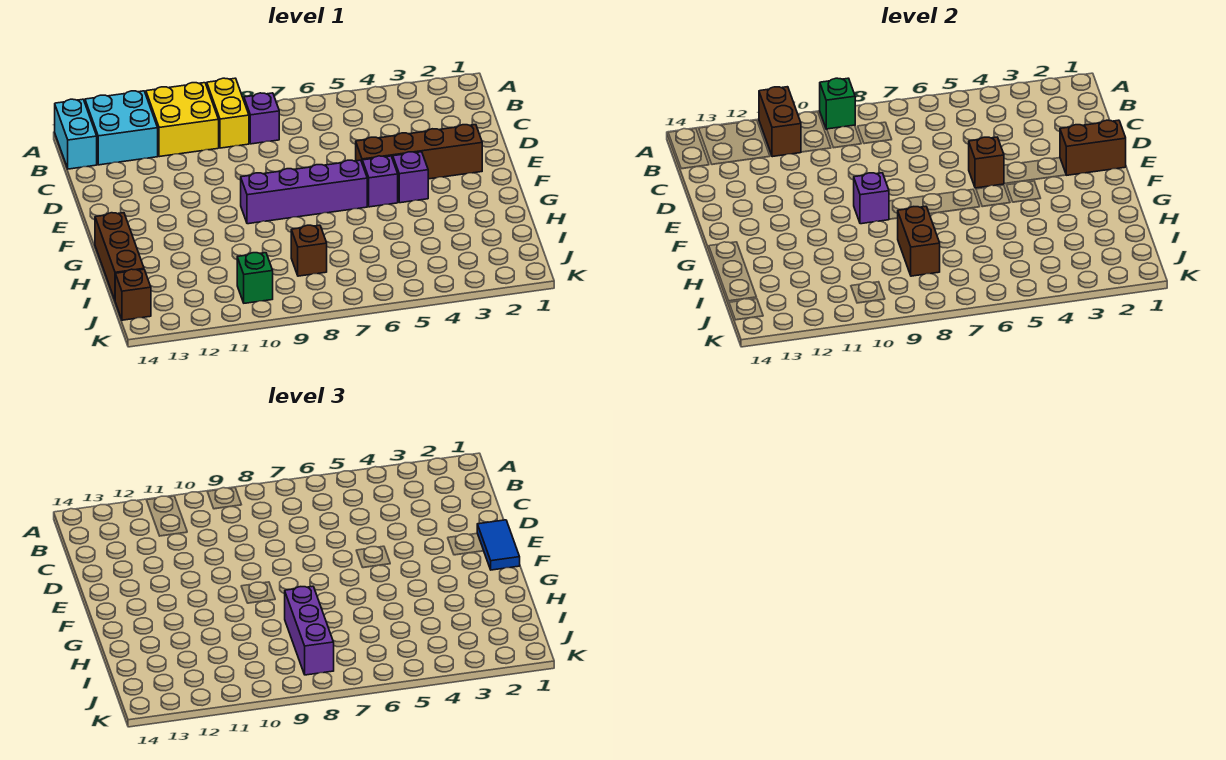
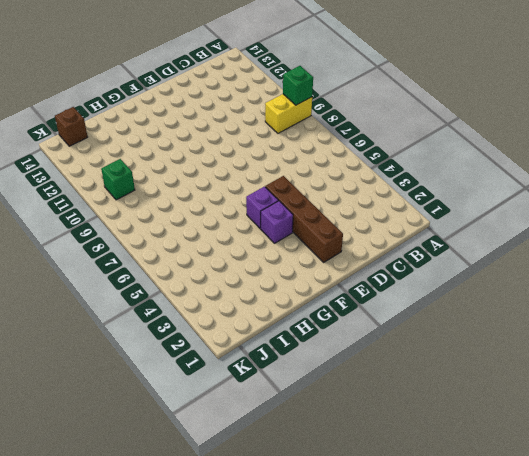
none -> yellow brick A10:B11 level 1
none -> cyan brick A12:B13 level 1
none -> cyan brick A14:B14 level 1

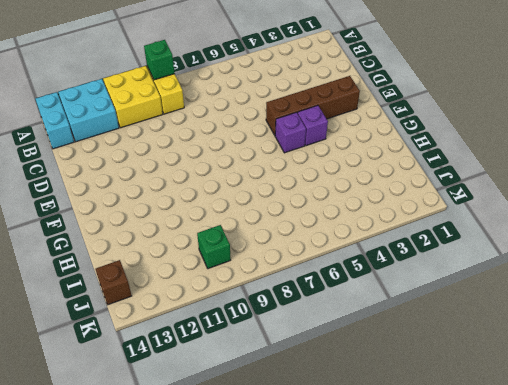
none -> purple brick B8 level 1
none -> purple brick F6:F9 level 1
none -> brown brick G14:I14 level 1

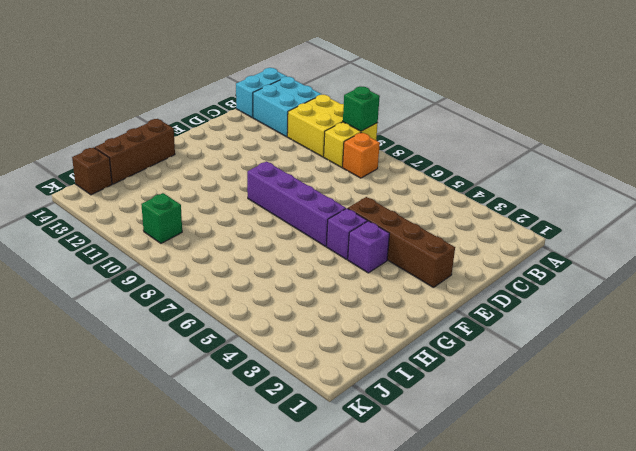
orange brick B8 level 1 -> purple brick B8 level 1
none -> brown brick I8 level 1
none -> brown brick A11:B11 level 2
none -> brown brick E1:E2 level 2

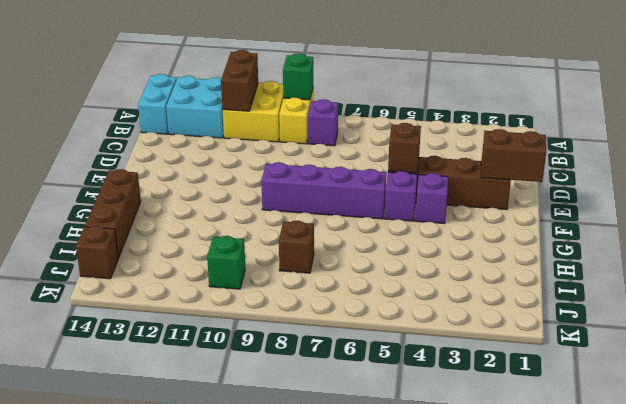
none -> purple brick F9 level 2
none -> brown brick H8:I8 level 2
none -> blue tile E1:F1 level 3

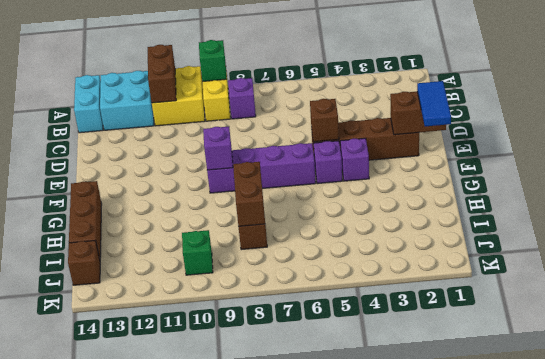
none -> purple brick H8:J8 level 3

